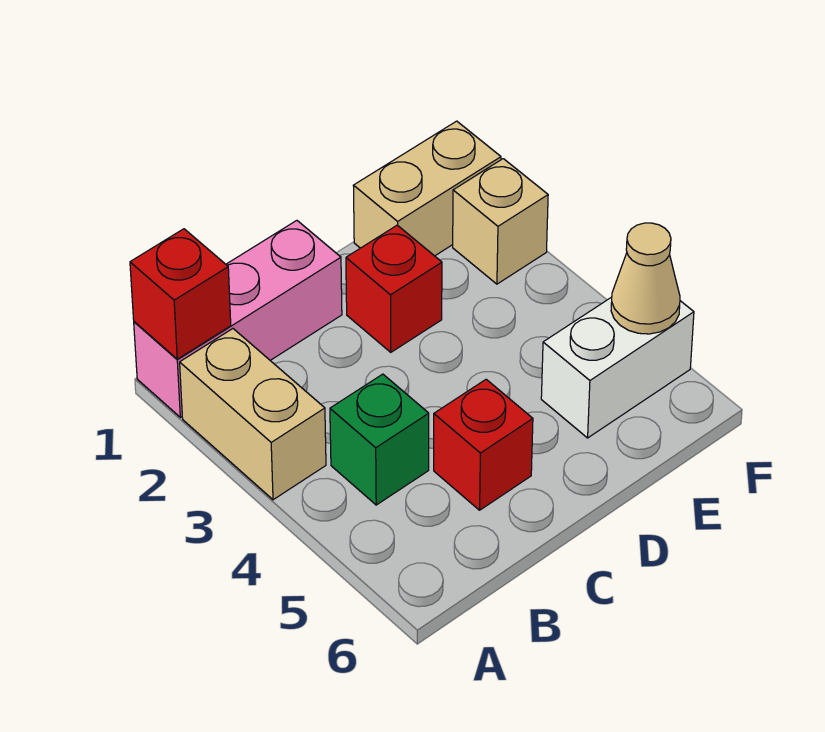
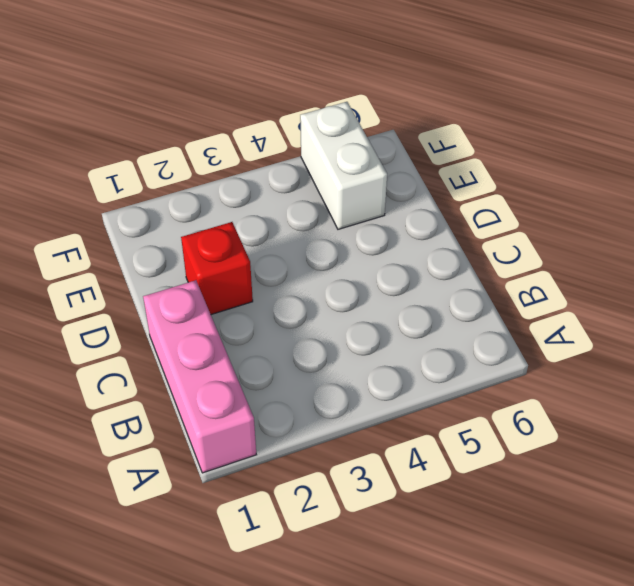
none -> tan brick A2:A3 level 1
none -> green brick B4 level 1

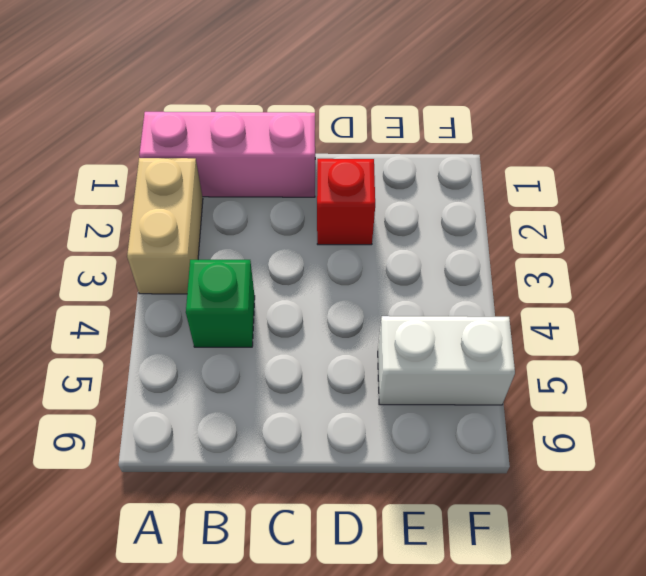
none -> red brick C5 level 1
none -> tan brick E1:F1 level 1

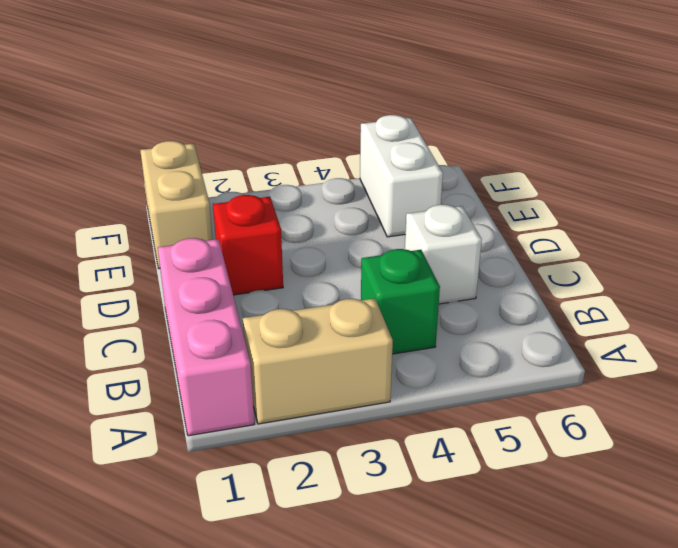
white brick C5 level 1 -> red brick C5 level 1
none -> tan brick F2 level 1
none -> red brick A1 level 2

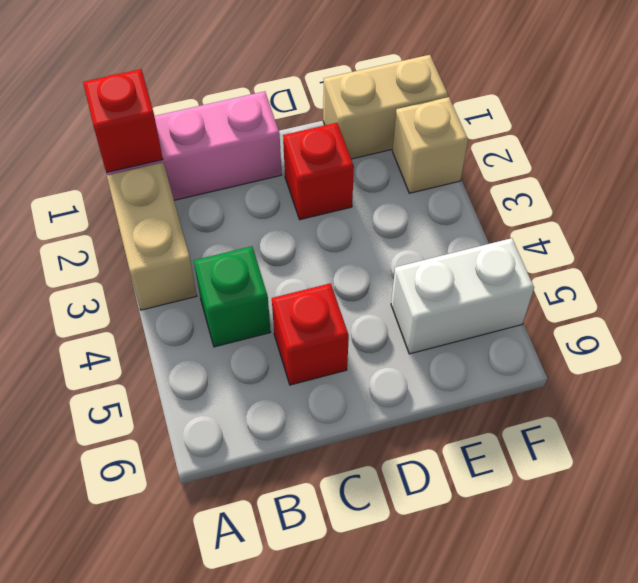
none -> tan cone F5 level 2

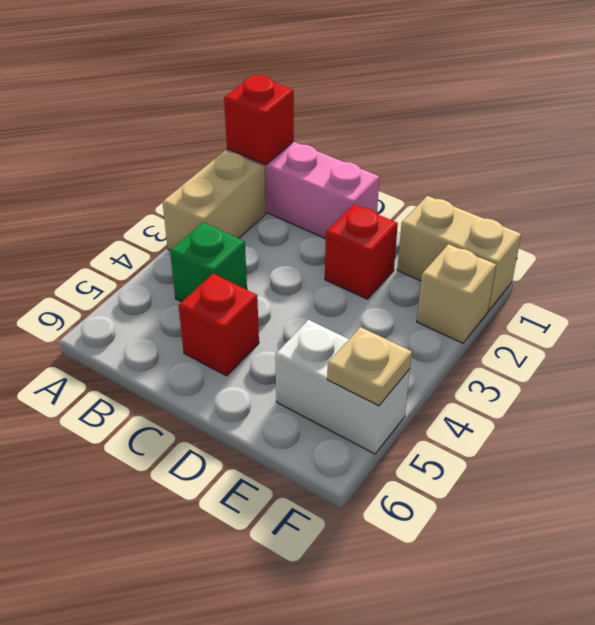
tan plate F5 level 2 -> tan cone F5 level 2

